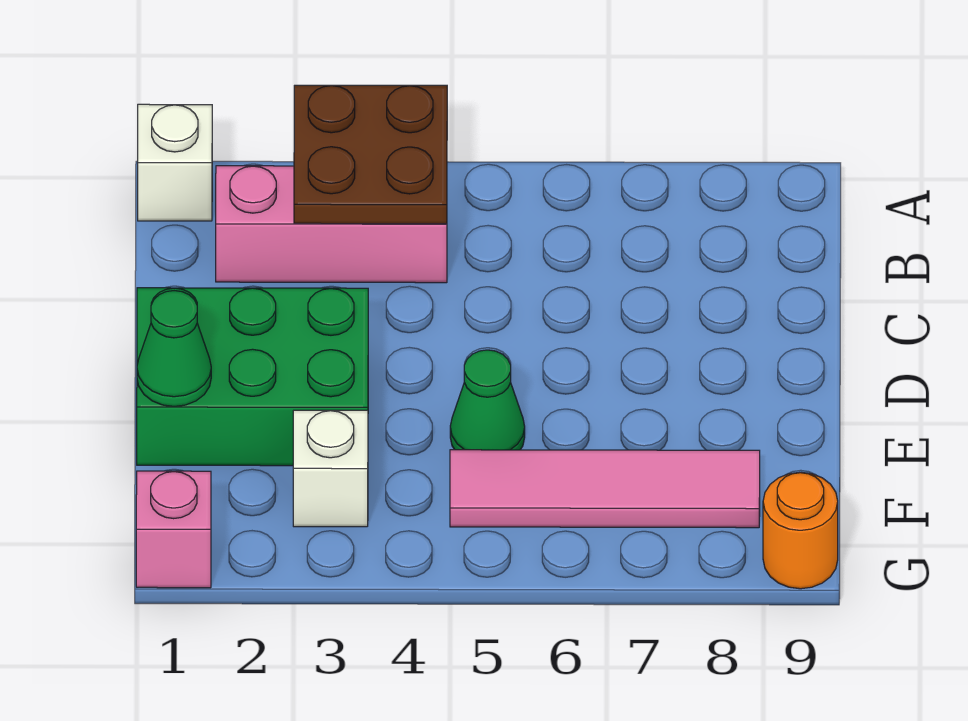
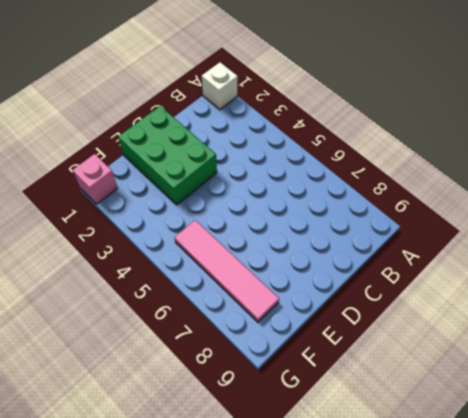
none -> pink brick B2:B4 level 1
none -> green cone E5 level 1

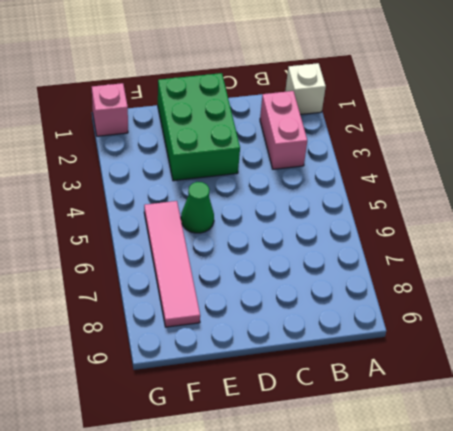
pink brick B2:B3 level 1 -> pink brick B2:B4 level 1
none -> white brick F3 level 1
none -> orange round brick G9 level 1

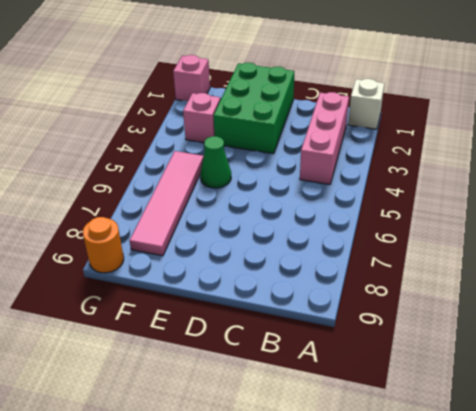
pink brick F3 level 1 -> white brick F3 level 1
none -> brown plate A3:B4 level 2
none -> green cone E1 level 2

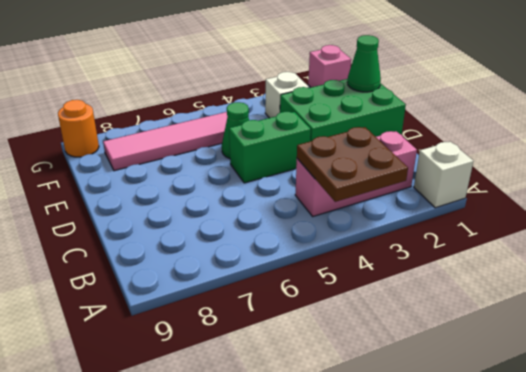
green brick D4:D5 level 1 -> none

